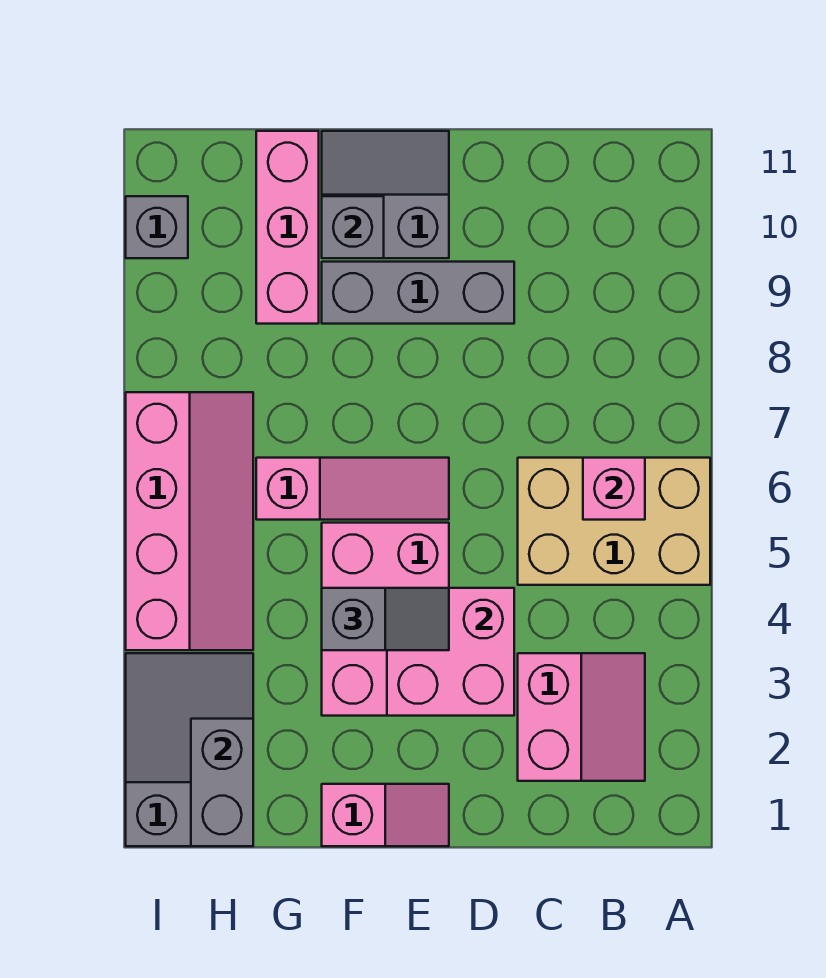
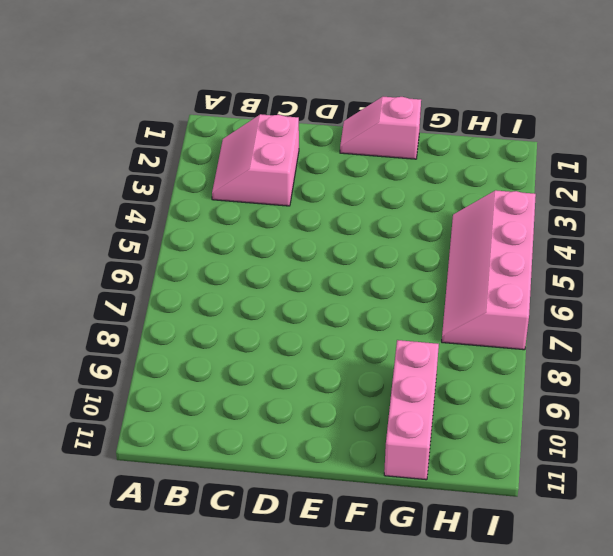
none -> tan brick A5:C6 level 1
none -> grey brick D9:F9 level 1
none -> pink brick E3:F5 level 1

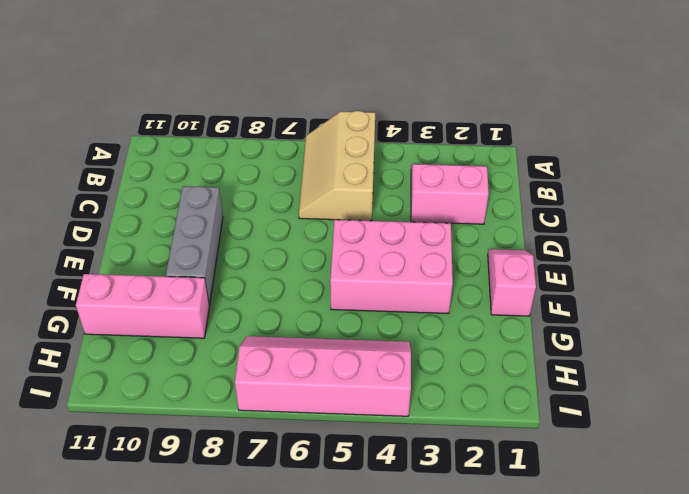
tan slope A5:C6 level 1 top 5 -> tan brick A5:C6 level 1
none -> pink slope E6:G6 level 1 top G
none -> grey slope E10:F11 level 1 top 10
none -> grey slope H1:I3 level 1 top 1

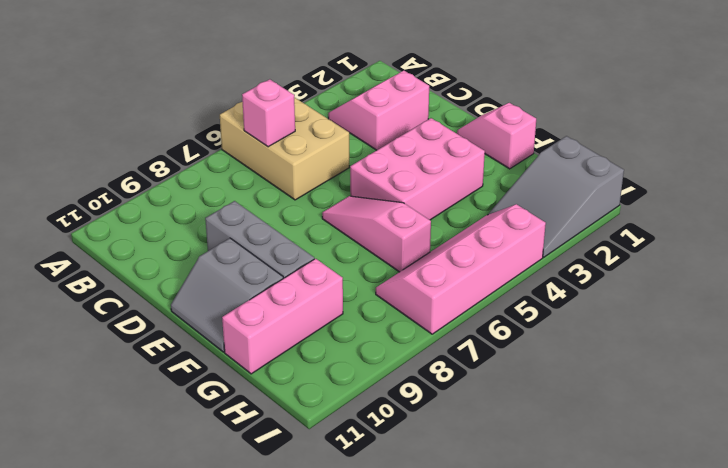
none -> grey brick I10 level 1
none -> pink brick D3:E4 level 2
none -> grey brick F10 level 2

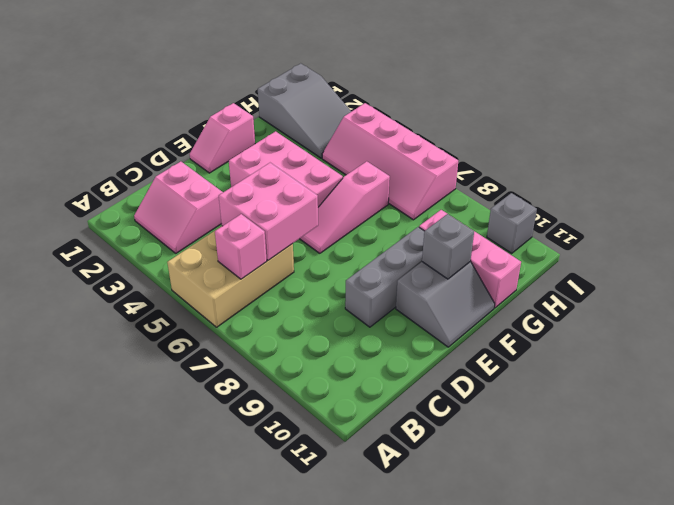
pink brick C5:D6 level 2 -> pink brick D3:E4 level 2
none -> grey brick H1:H2 level 2
none -> grey slope E4:F4 level 3 top F

